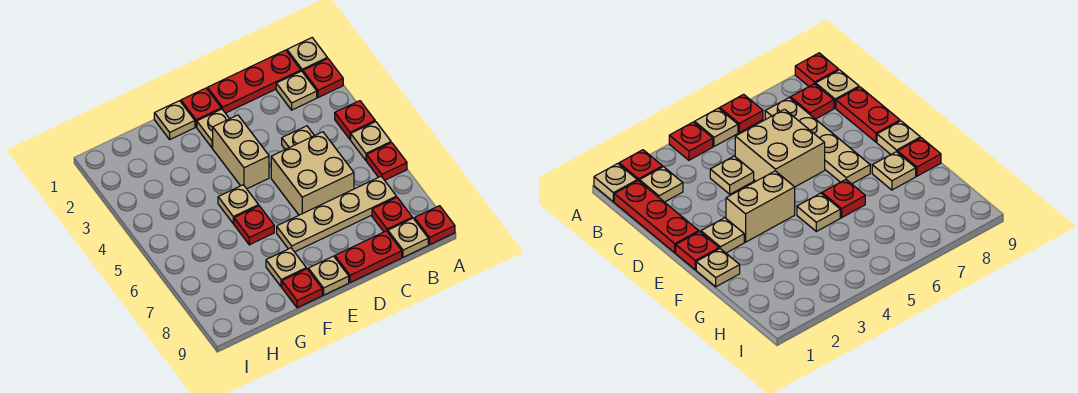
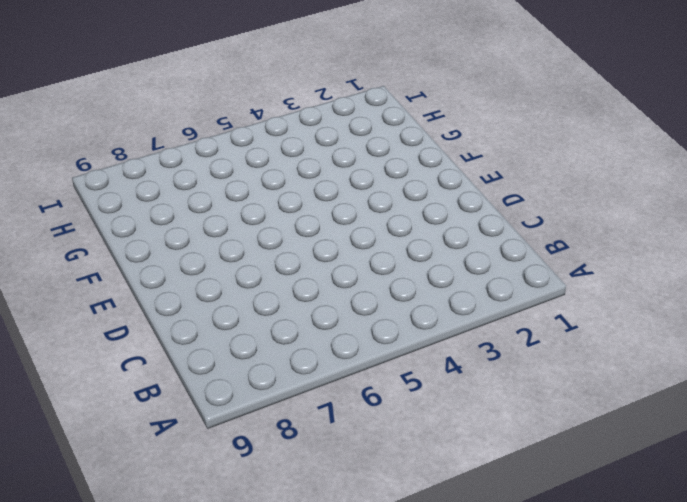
none -> tan plate A1 level 1
none -> red plate A2 level 1
none -> red plate A4 level 1

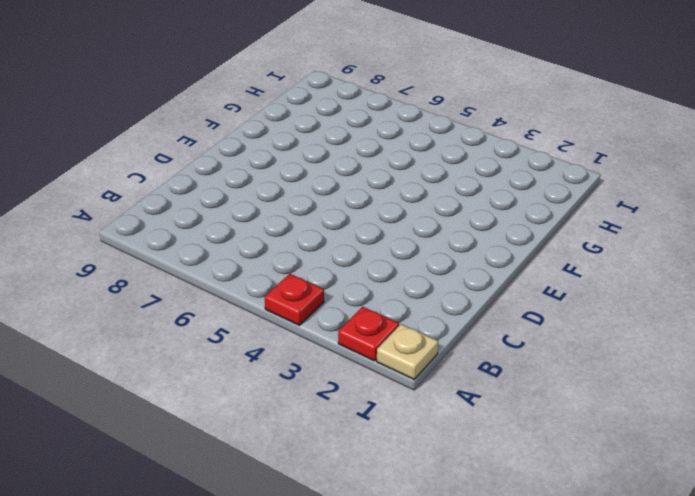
none -> tan plate A5 level 1
none -> red plate A6 level 1
none -> red plate A9 level 1

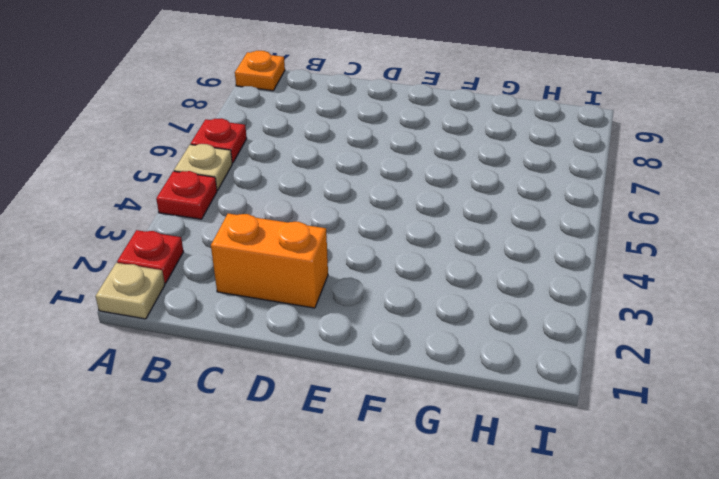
orange plate A9 level 1 -> red plate A9 level 1
orange brick C2:D2 level 1 -> none
none -> red plate B1:D1 level 1
none -> tan plate B2 level 1
none -> tan plate B7:E7 level 1

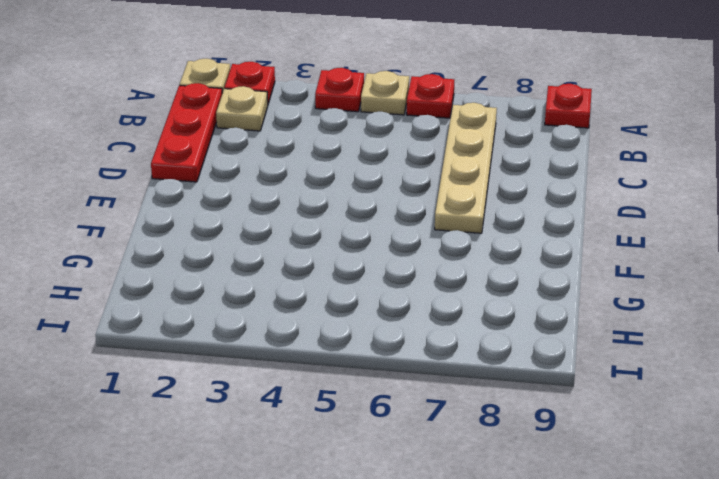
none -> red plate B8 level 1
none -> tan plate B9 level 1
none -> tan plate C4 level 1

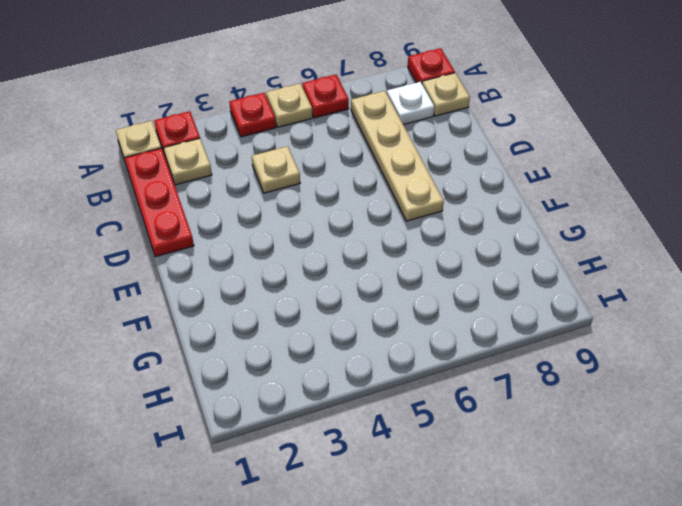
white plate B8 level 1 -> red plate B8 level 1
none -> tan brick C5:D6 level 1
none -> red plate C9:D9 level 1
none -> red plate E1 level 1

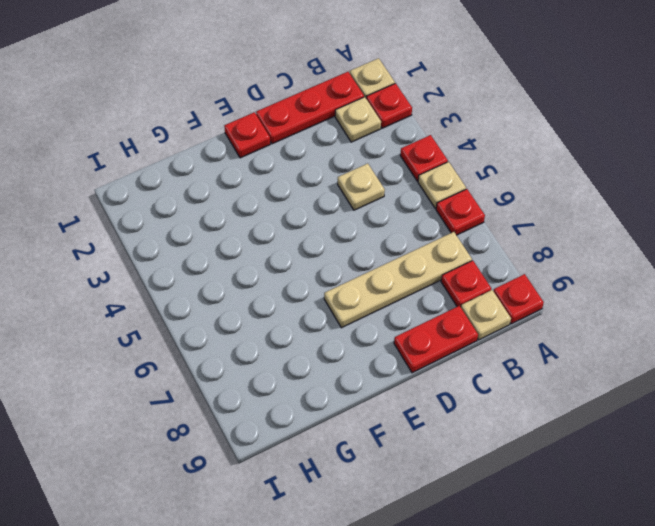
none -> tan brick C5:D6 level 1
none -> tan plate E2 level 1
none -> tan brick E3:E4 level 1

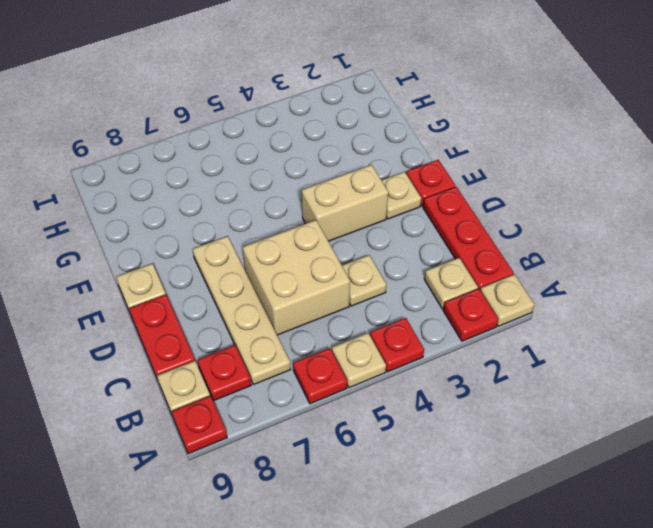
none -> tan plate F1 level 1
none -> tan plate F5 level 1
none -> red plate F6 level 1

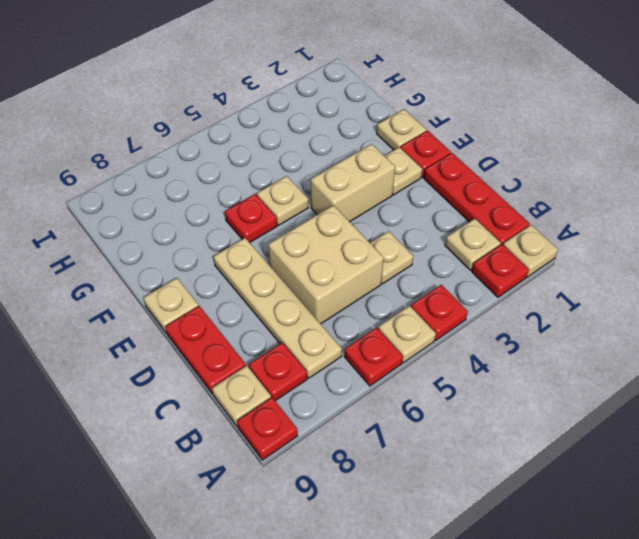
none -> tan plate F8 level 1
none -> red plate F9 level 1

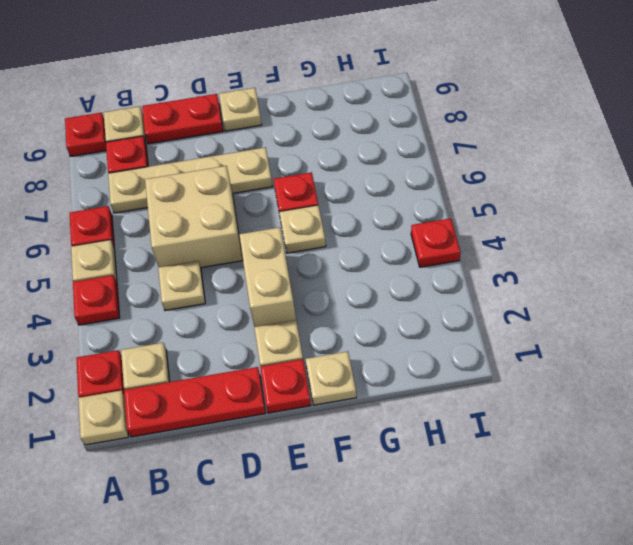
red plate I4 level 1 -> red plate F9 level 1
none -> tan plate F8 level 1

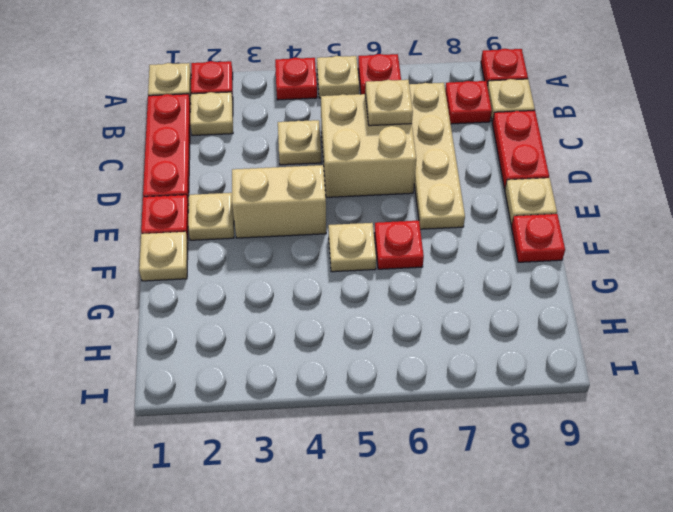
tan plate C6 level 2 -> tan plate F8 level 1

